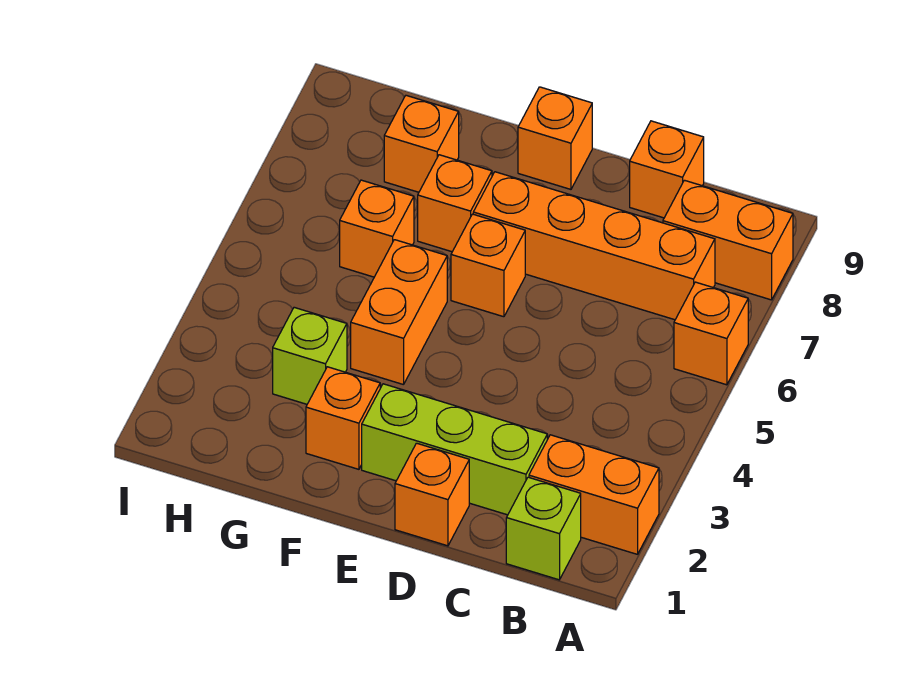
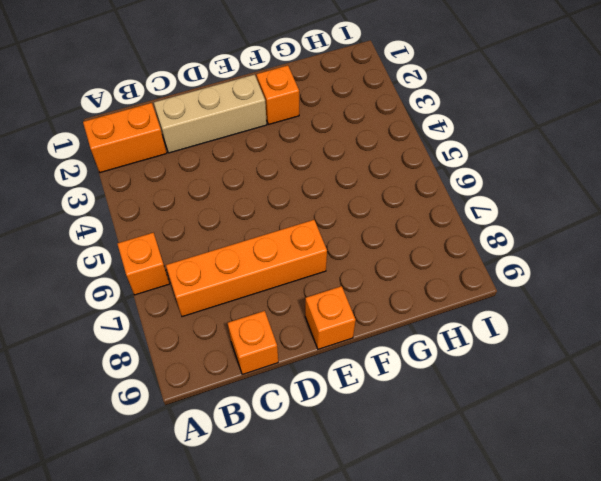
tan brick C2:E2 level 1 -> lime brick C2:E2 level 1
none -> orange brick A8:B8 level 1
none -> lime brick B1 level 1
none -> orange brick D1 level 1

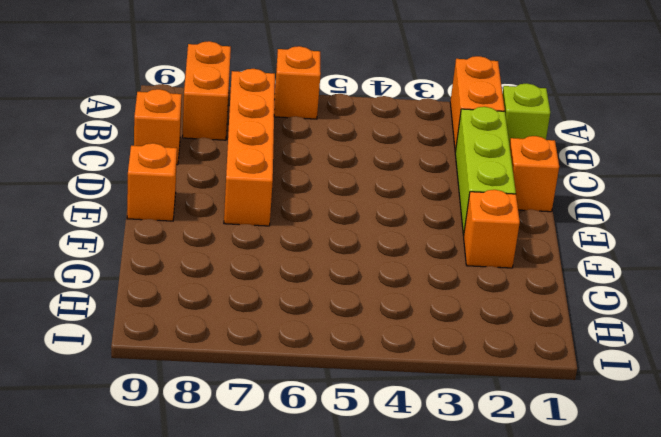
none -> orange brick E6 level 1
none -> orange brick F4:F5 level 1
none -> orange brick F7 level 1

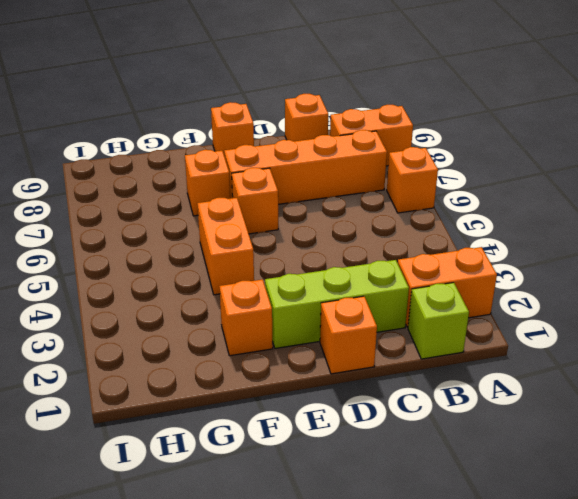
none -> lime brick G3 level 1
none -> orange brick G6 level 1
none -> orange brick G8 level 1

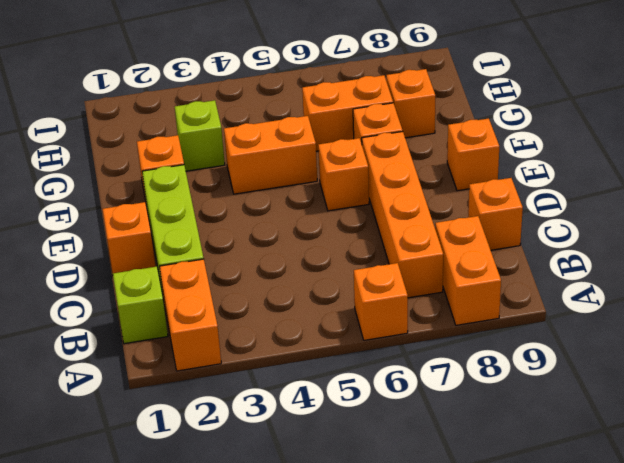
orange brick G6:G7 level 1 -> orange brick G6 level 1

